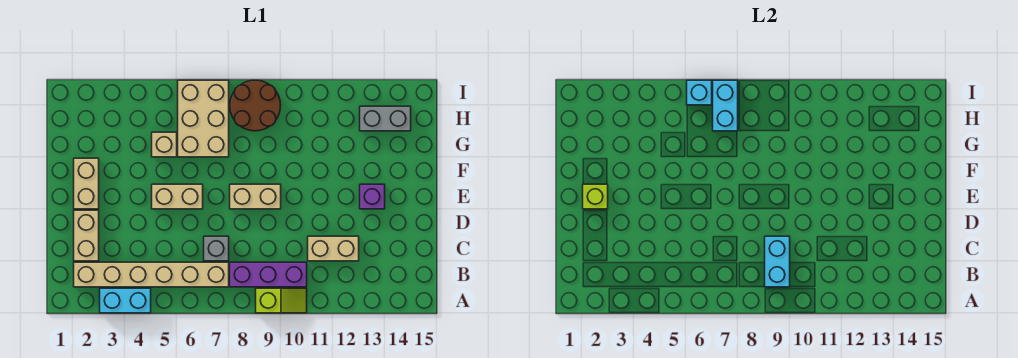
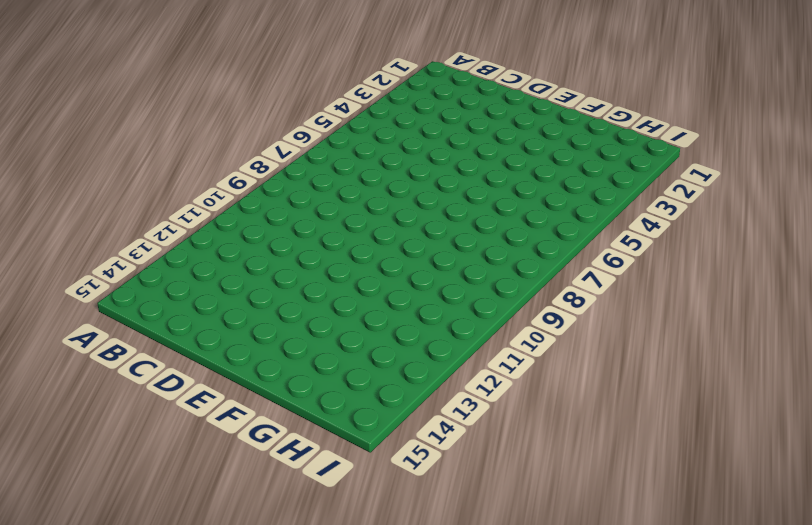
none -> cyan brick A3:A4 level 1
none -> lime slope A9:A10 level 1 top 9
none -> tan brick B2:B7 level 1

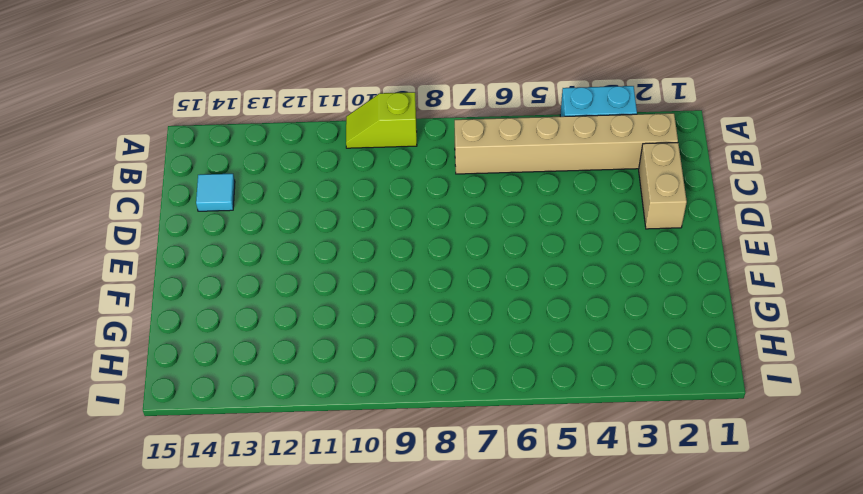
cyan tile C14 level 1 -> none
none -> purple brick B8:B10 level 1
none -> grey brick C7 level 1
none -> tan brick C11:C12 level 1

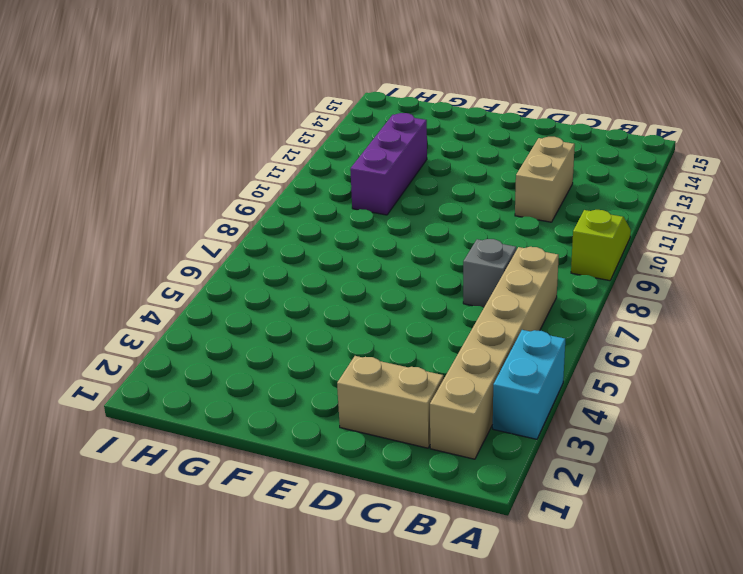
purple brick G10:G12 level 1 -> purple brick B8:B10 level 1
none -> tan brick E2:F2 level 1
none -> tan brick E5:E6 level 1
none -> tan brick E8:E9 level 1

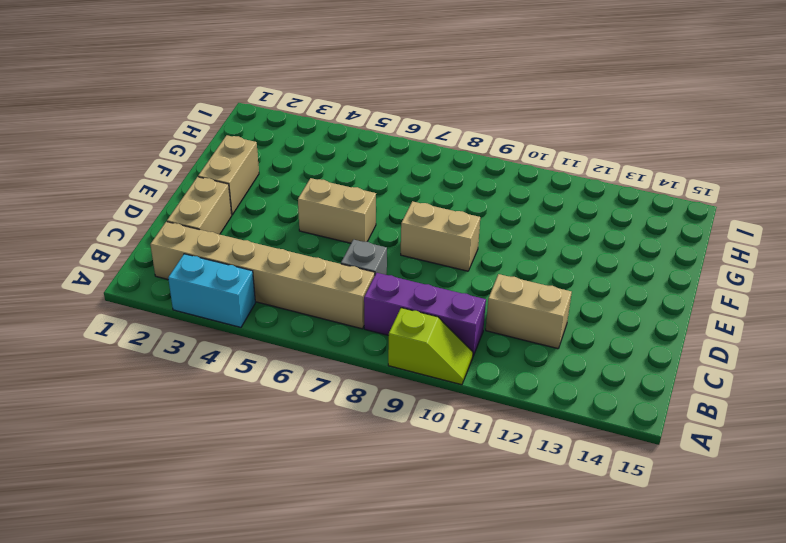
none -> purple brick E13 level 1
none -> tan brick G5 level 1
none -> tan brick G6:I7 level 1

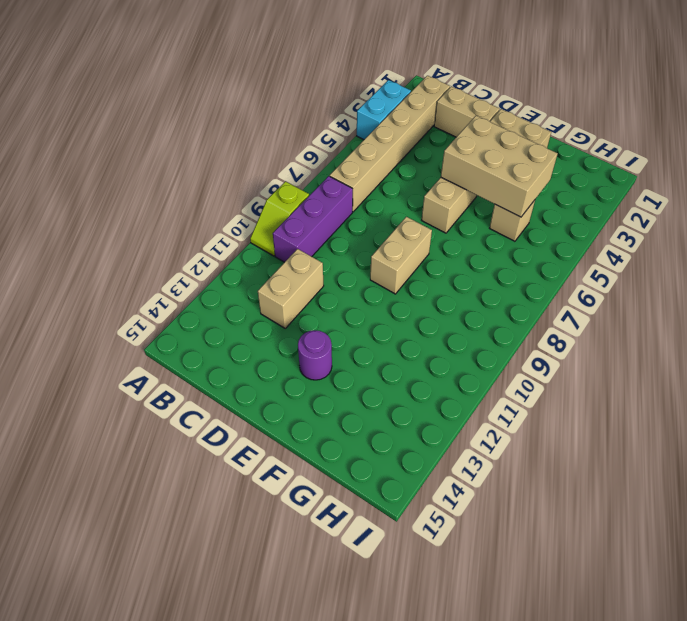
tan brick E4:G5 level 2 -> tan brick G6:I7 level 1
purple round brick E13 level 1 -> purple brick E13 level 1
none -> grey brick C7 level 1
none -> brown round brick H8:I9 level 1
none -> grey brick H13:H14 level 1

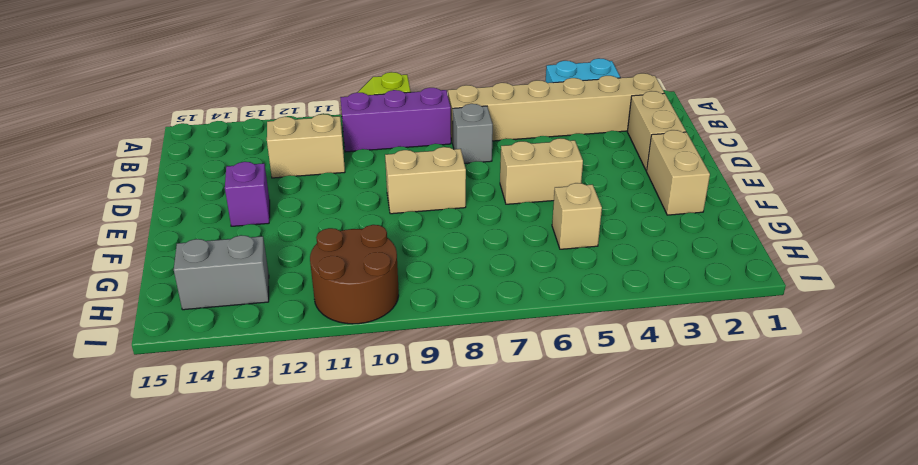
brown round brick H10:I11 level 1 -> brown round brick H8:I9 level 1
none -> tan brick G6:I7 level 1
none -> cyan brick B9:C9 level 2
none -> lime brick E2 level 2

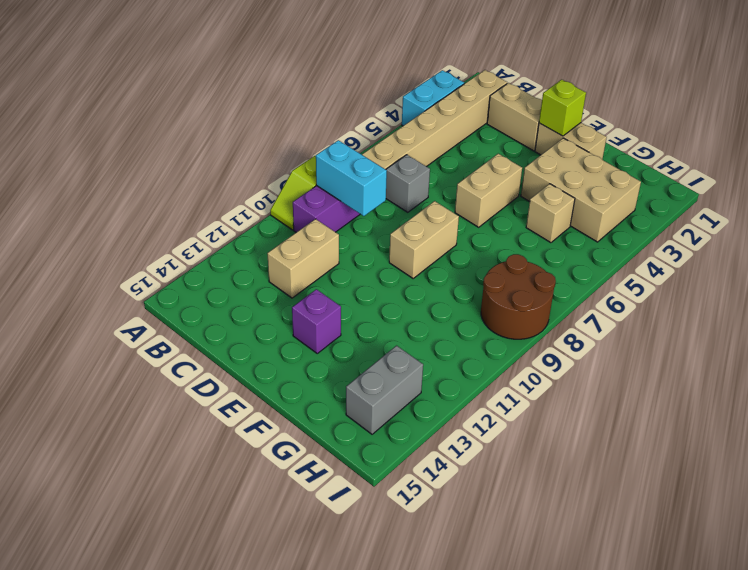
tan brick F3:H4 level 1 -> tan brick G6:I7 level 1
none -> cyan brick H7:I7 level 2
none -> cyan brick I6 level 2

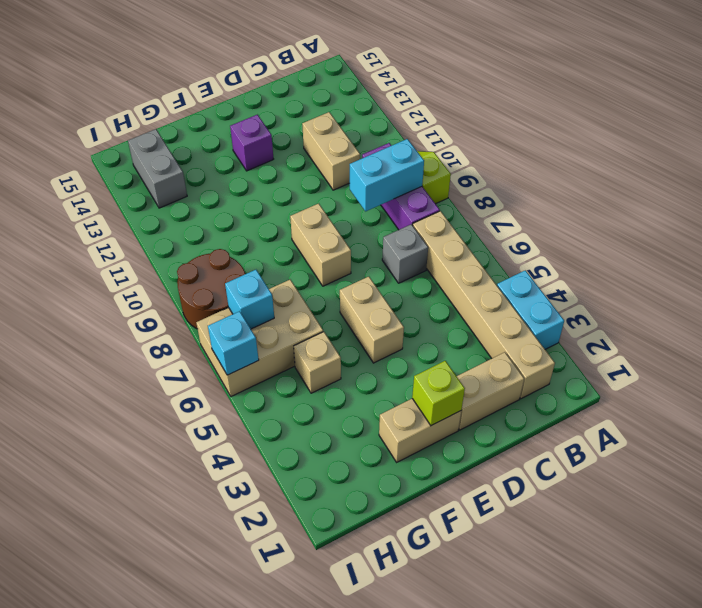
cyan brick H7 level 2 -> cyan brick H7:I7 level 2

